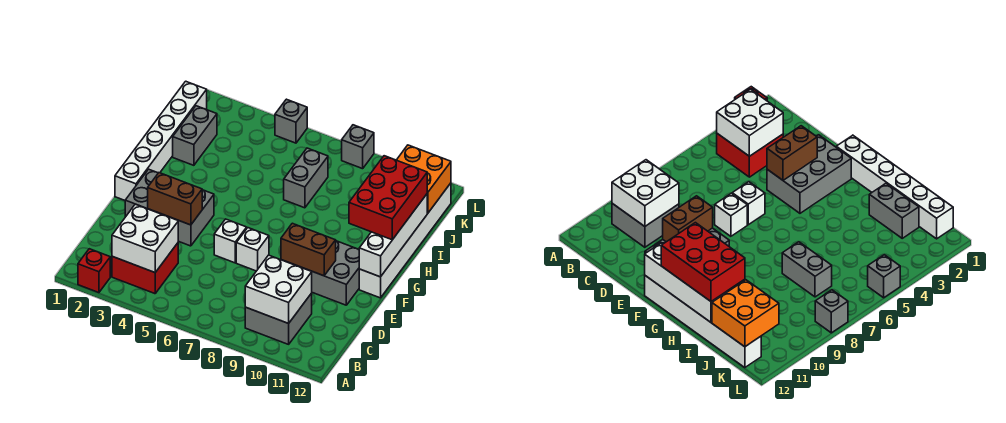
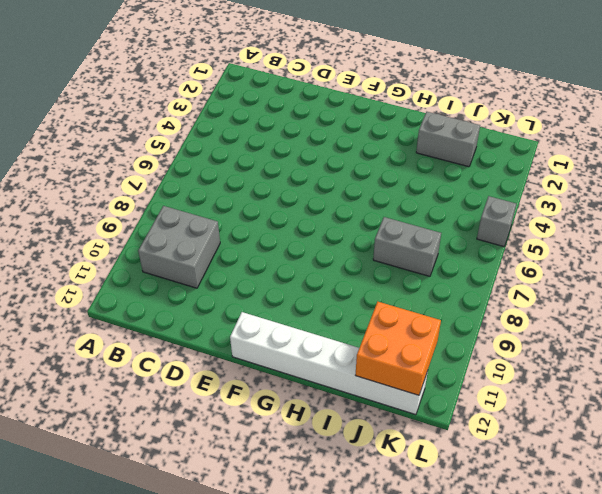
none -> red brick A2 level 1
none -> red brick B3:C4 level 1
none -> grey brick E2:F4 level 1

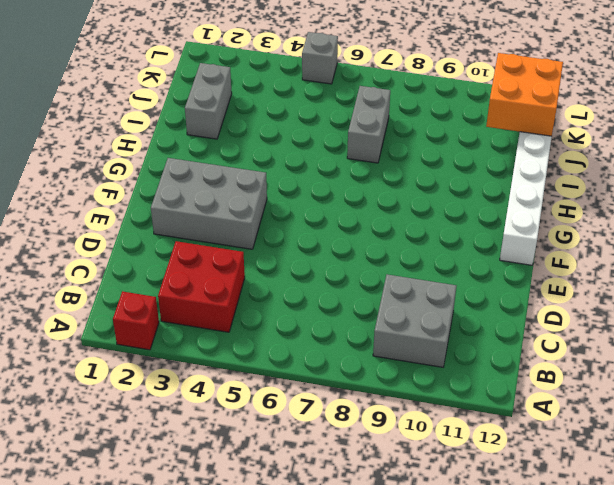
none -> white brick E6 level 1
none -> white brick E7 level 1
none -> grey brick E9:F11 level 1

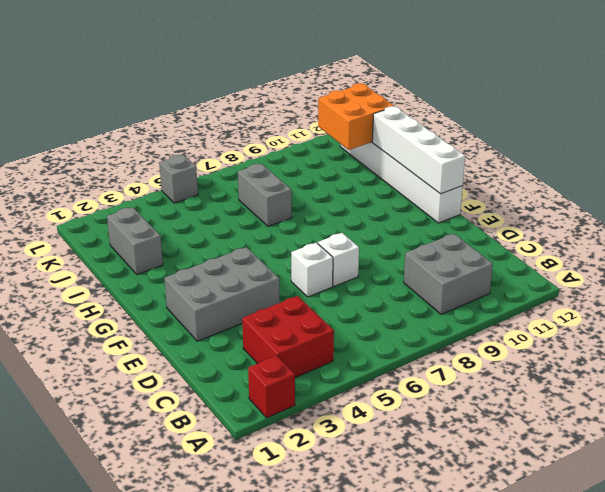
none -> grey brick E9:F11 level 1
none -> white brick F1:K1 level 1
none -> grey brick L8 level 1

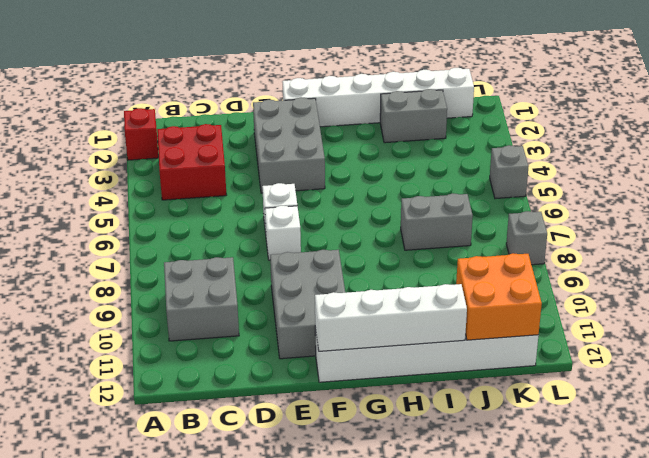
none -> white brick B3:C4 level 2
none -> white brick B9:C10 level 2
none -> brown brick E3:E4 level 2

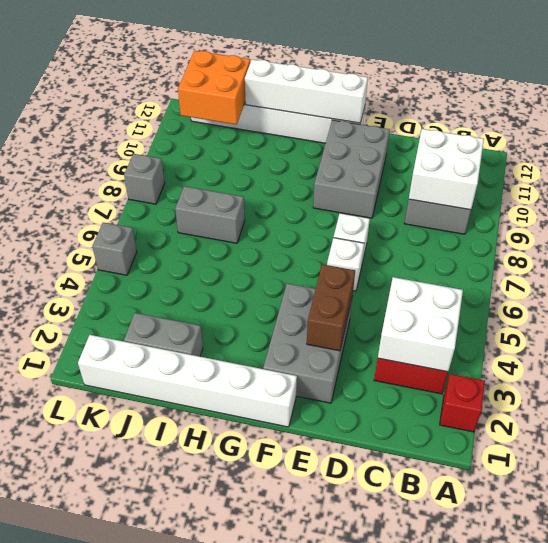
none -> brown brick E9:E10 level 2
none -> red brick G11:I12 level 3

